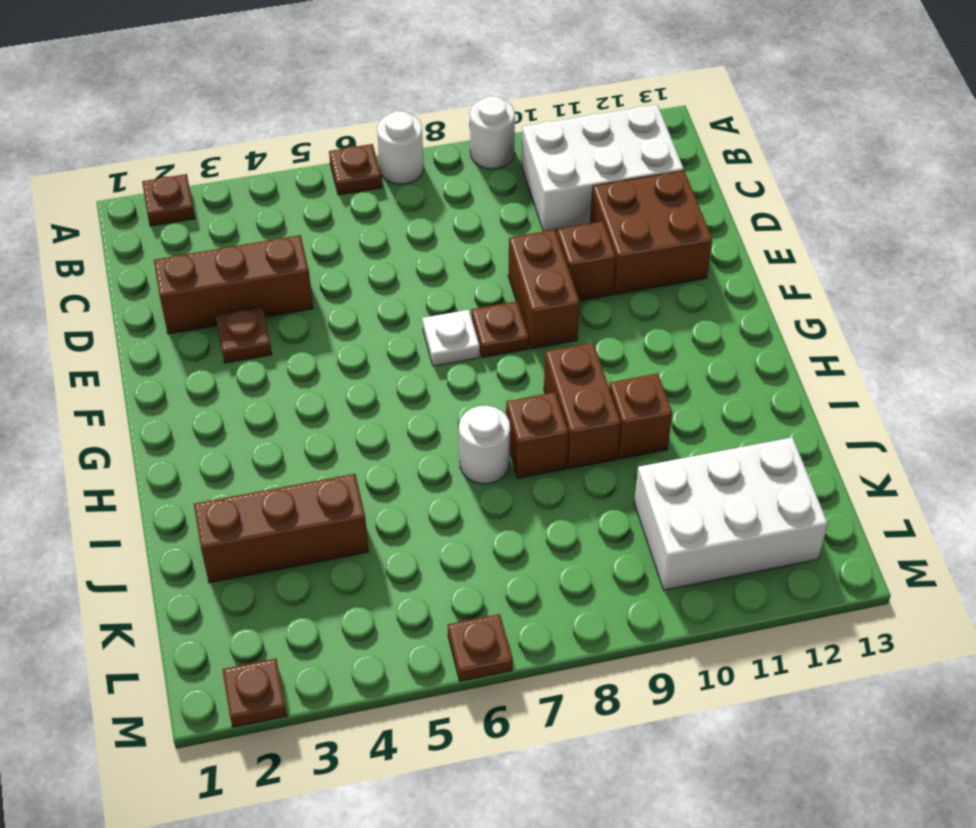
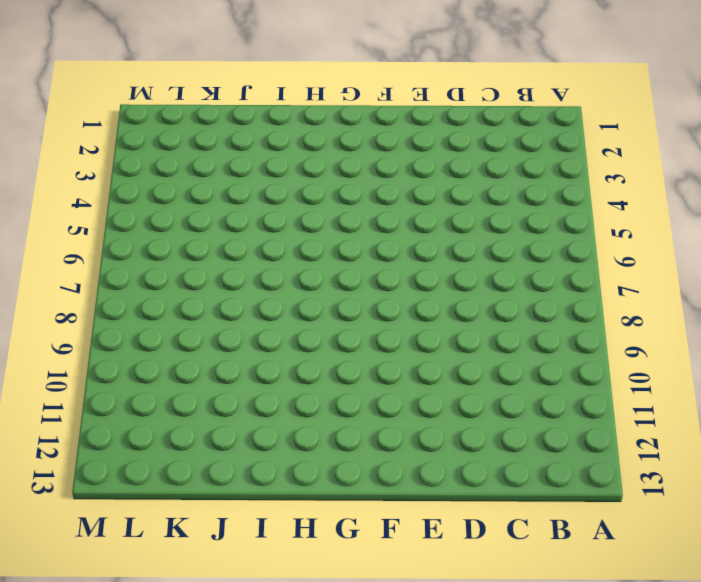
none -> brown plate A2 level 1
none -> brown plate A6 level 1
none -> white round brick A7 level 1

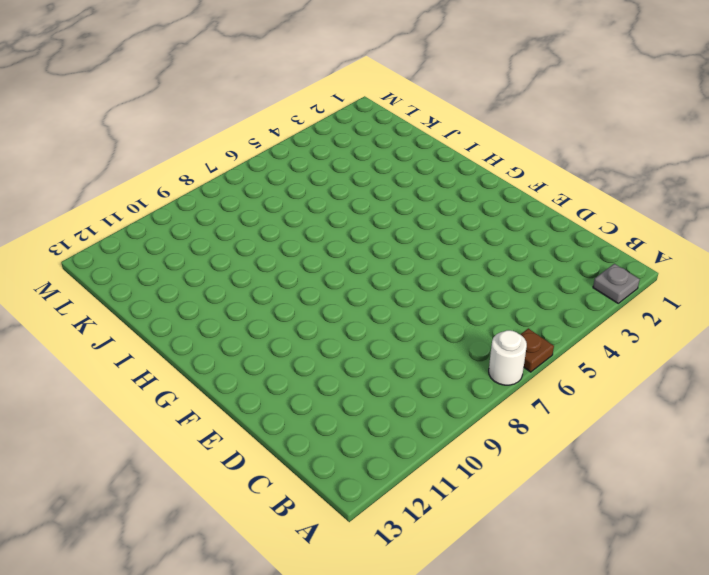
grey plate A2 level 1 -> brown plate A2 level 1
none -> white round brick A9 level 1
none -> white brick B10:C12 level 1
none -> brown brick D2:D4 level 1

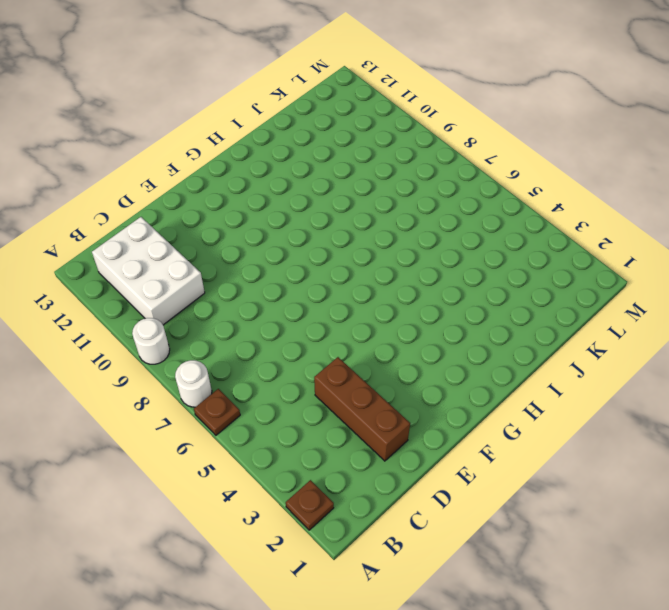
none -> brown brick D11:E12 level 1
none -> brown plate E3 level 1
none -> brown brick E9:F9 level 1

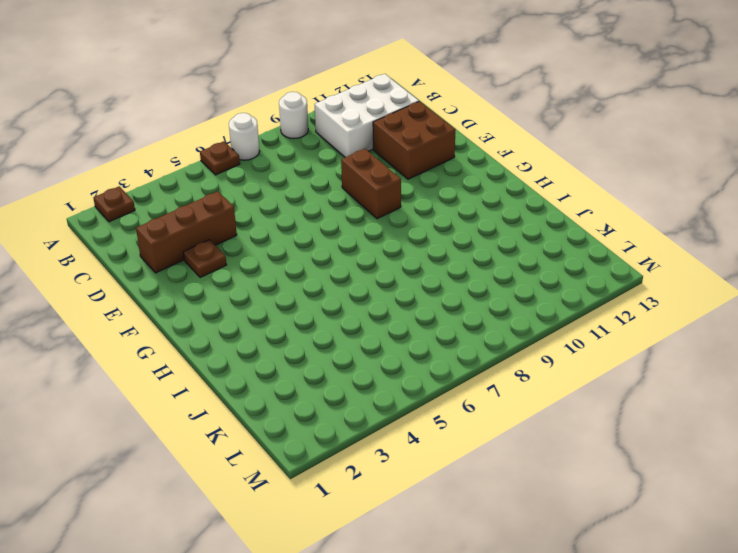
none -> brown brick E10 level 1
none -> white plate F7 level 1
none -> brown plate F8 level 1

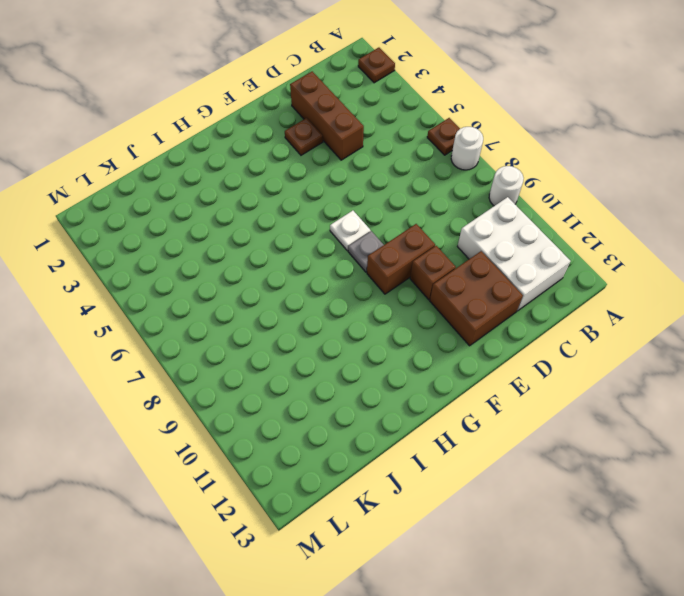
grey plate F8 level 1 -> brown plate F8 level 1
none -> brown brick H9:I9 level 1
none -> white round brick I7 level 1
none -> brown brick I8 level 1

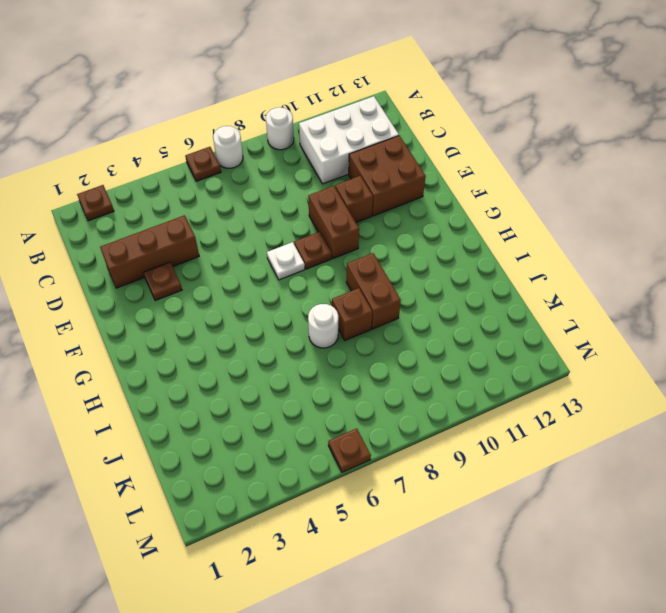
none -> brown brick I10 level 1
none -> brown brick J2:J4 level 1
none -> white brick K10:L12 level 1

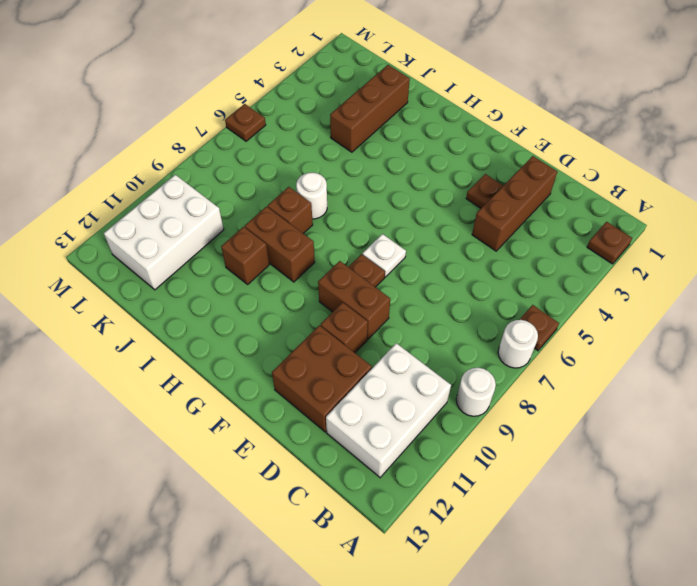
none -> brown plate M2 level 1

